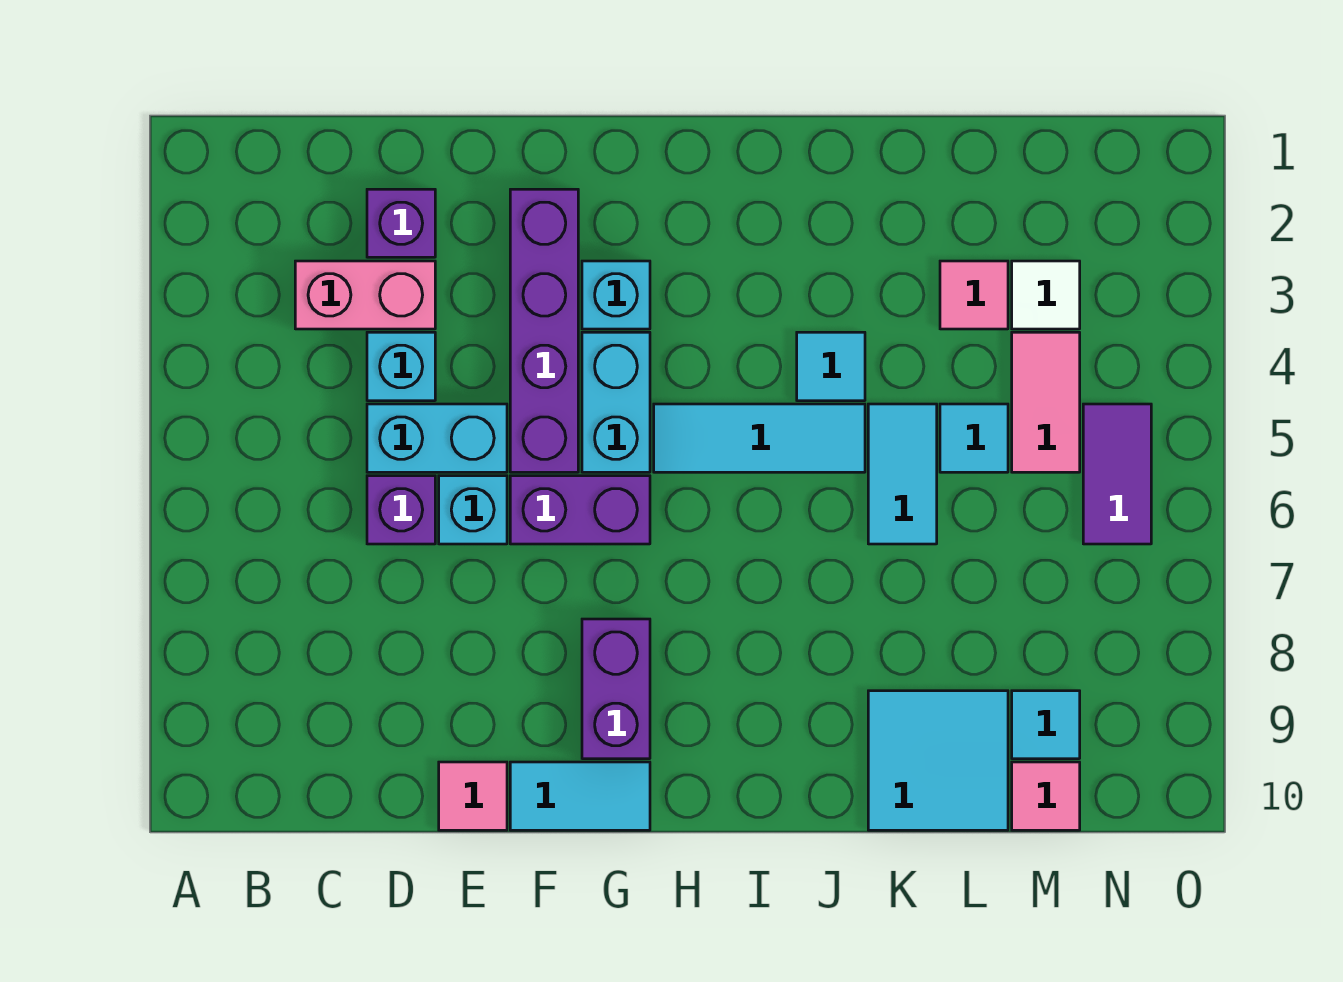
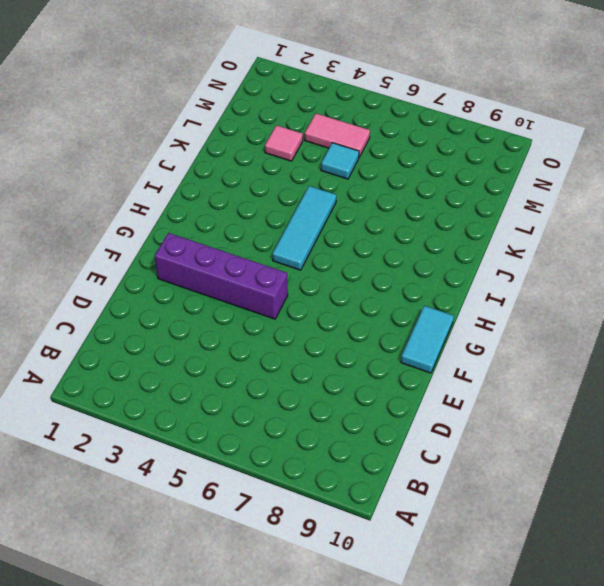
none -> pink brick C3:D3 level 1
none -> purple brick D2 level 1
none -> cyan brick D4 level 1

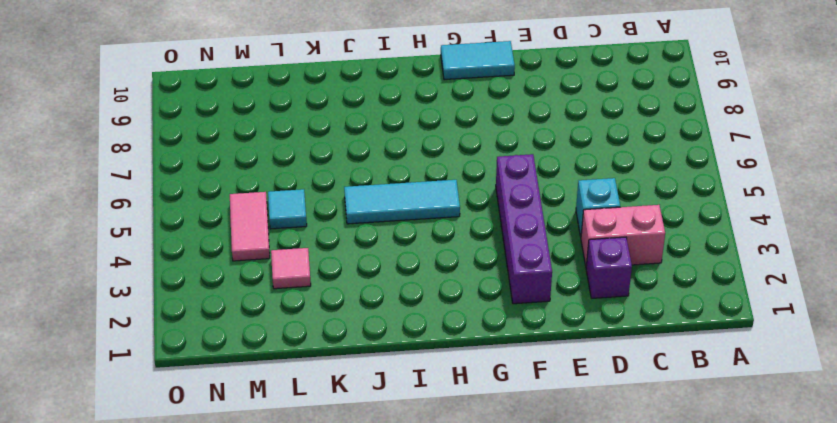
none -> cyan brick D5:E5 level 1
none -> purple brick D6 level 1
none -> cyan brick E6 level 1

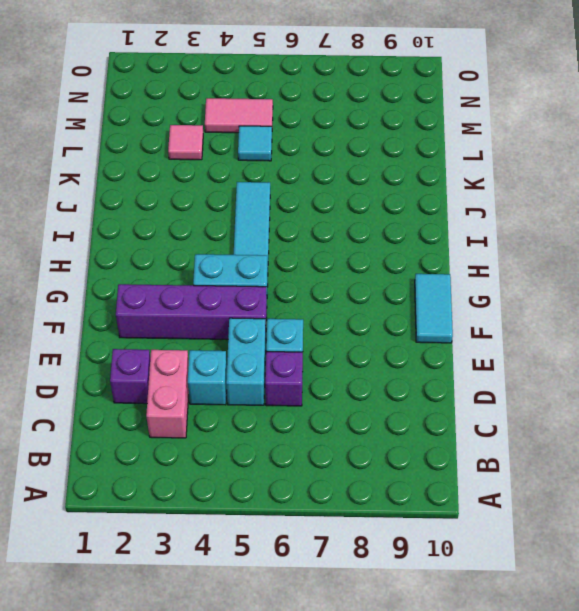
none -> pink tile E10 level 1
none -> purple brick F6:G6 level 1
none -> cyan brick G3 level 1

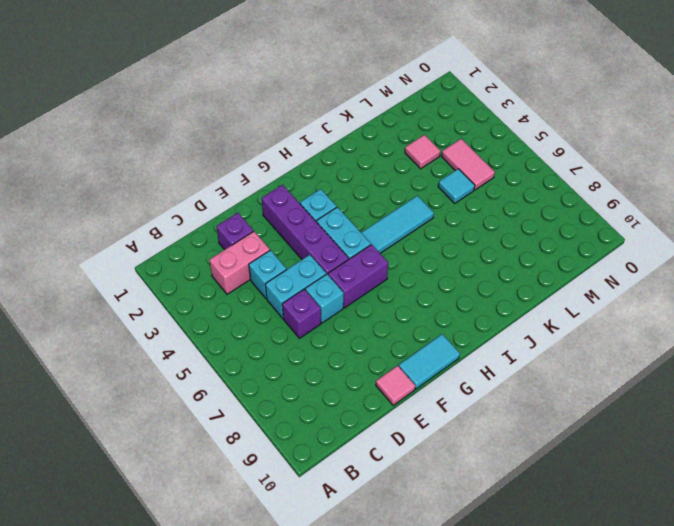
none -> purple brick G8:G9 level 1
none -> cyan tile J4 level 1
none -> cyan tile K5:K6 level 1

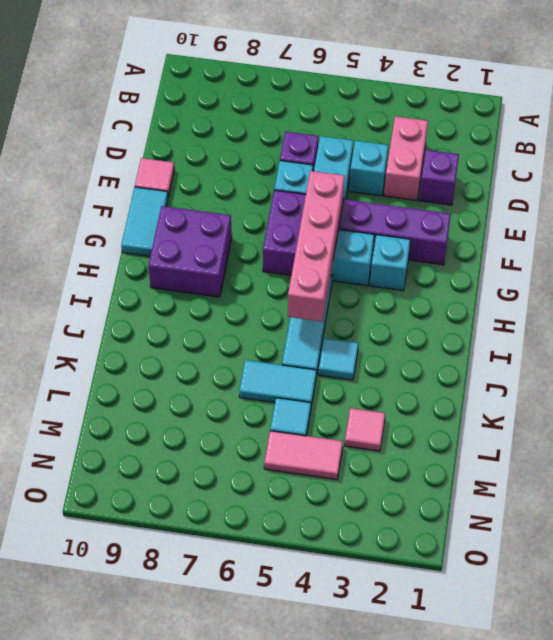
pink brick F5:I5 level 2 -> none
purple brick G8:H9 level 1 -> purple brick G8:G9 level 1
none -> cyan tile K9:L10 level 1
none -> white tile M3 level 1
none -> cyan tile M9 level 1

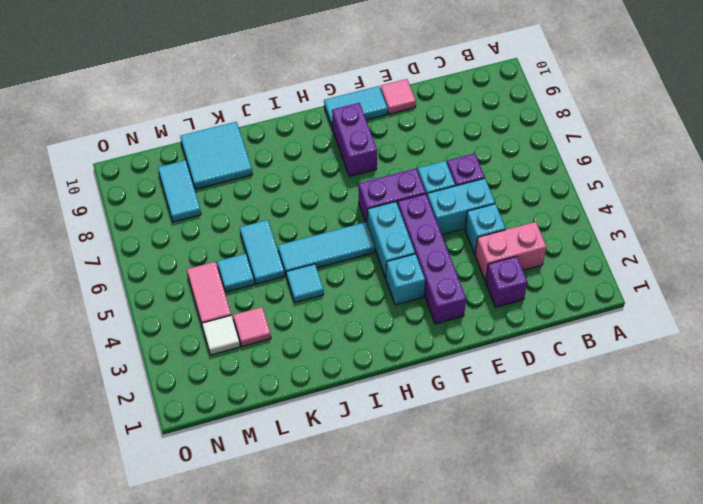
cyan tile M8:M9 level 1 -> cyan tile M9 level 1
none -> pink tile M10 level 1
none -> purple tile N5:N6 level 1

